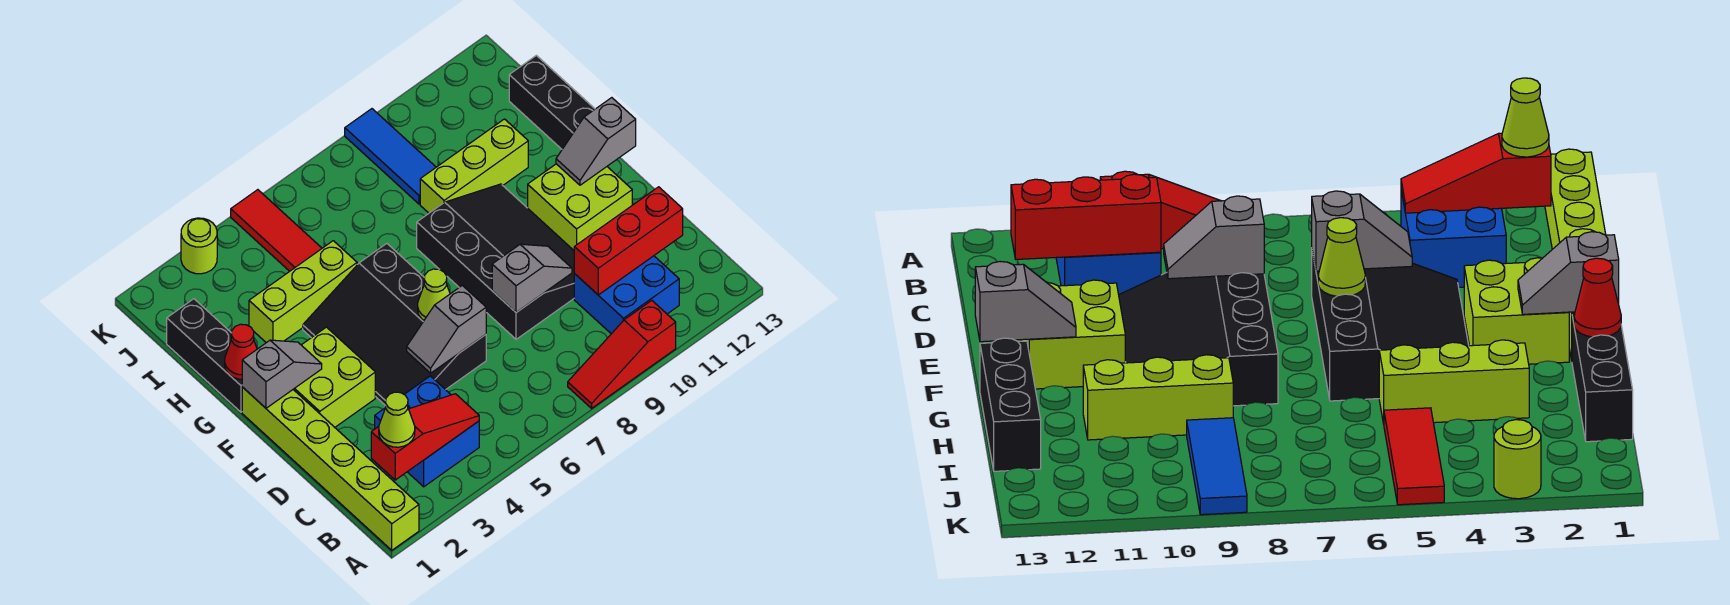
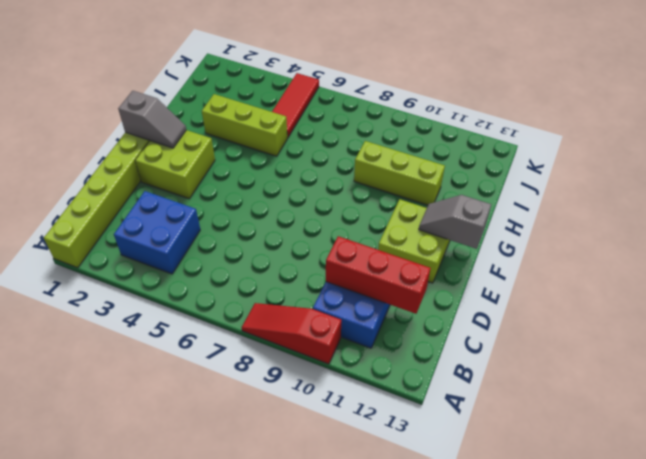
none -> black slope D4:G6 level 1 top 6
none -> black slope D8:G10 level 1 top 8
none -> black brick G1:I1 level 1

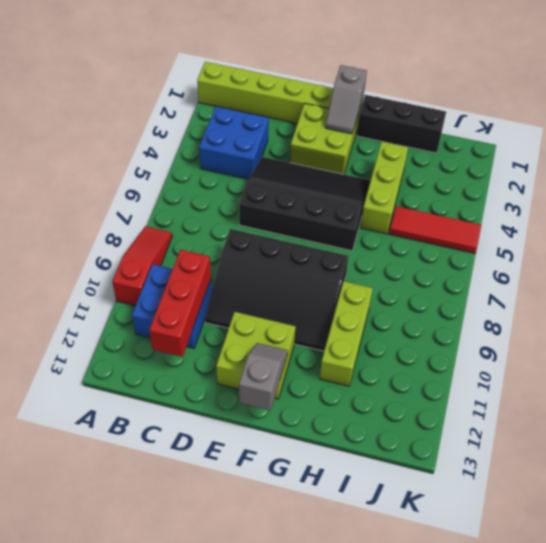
none -> black brick G13:I13 level 1
none -> blue tile I9:K9 level 1
none -> lime round brick K3 level 1

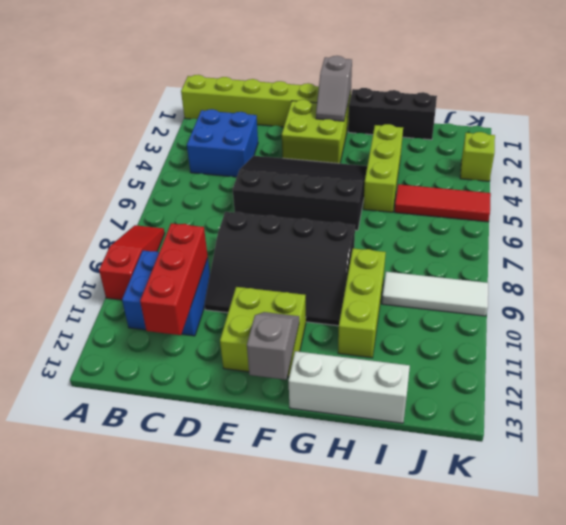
white brick G13:I13 level 1 -> black brick G13:I13 level 1
white tile I9:K9 level 1 -> blue tile I9:K9 level 1
lime brick K3 level 1 -> lime round brick K3 level 1
none -> red slope B2:B4 level 2 top 2
none -> grey slope D5:D6 level 2 top 6
none -> grey slope D8:D9 level 2 top 8

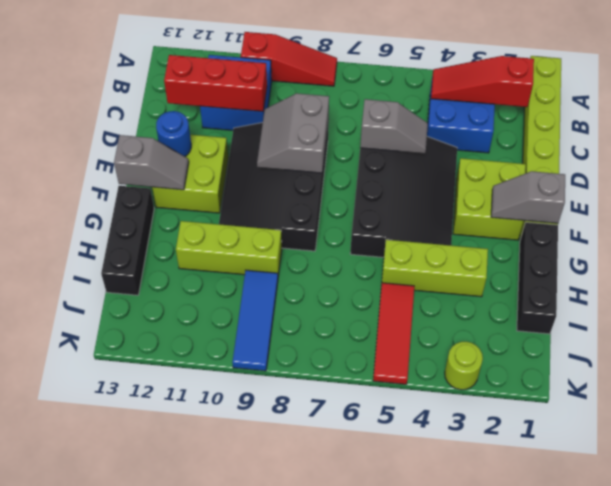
grey slope D8:E9 level 2 top 8 -> grey slope D8:D9 level 2 top 8
blue round brick E12 level 2 -> none
none -> lime cone E6 level 2
none -> red cone G1 level 2
none -> lime cone B2 level 3

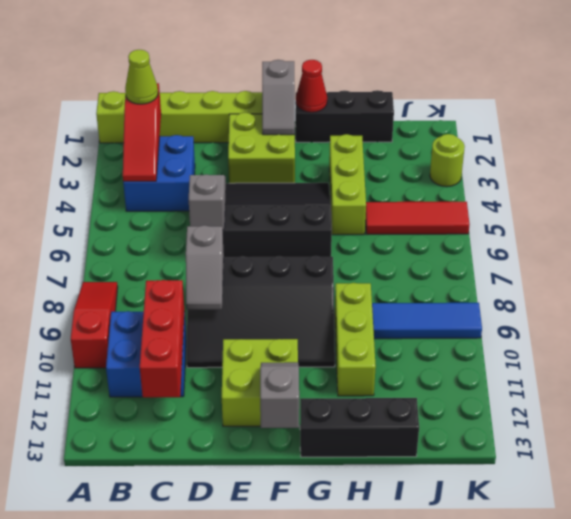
none -> lime cone E6 level 2

